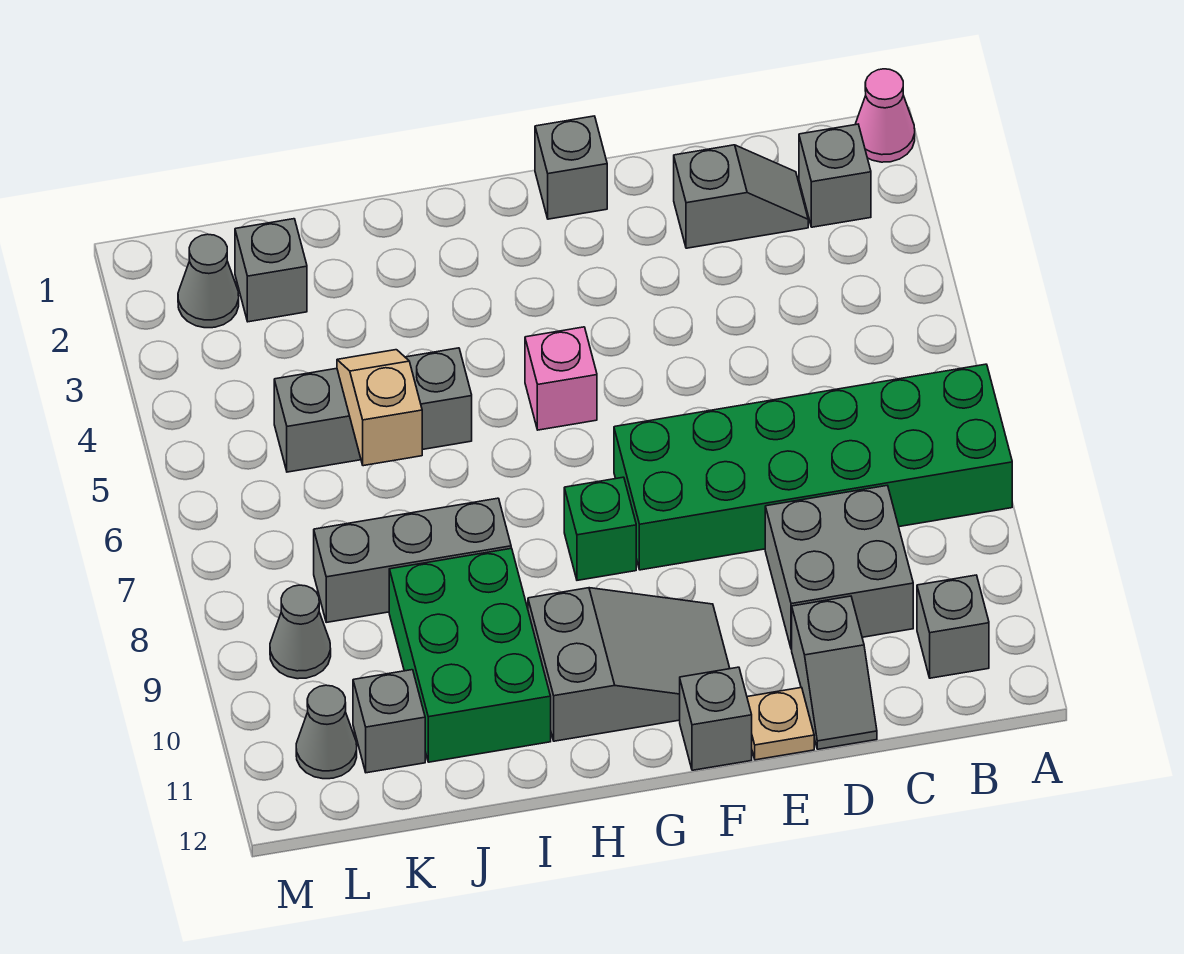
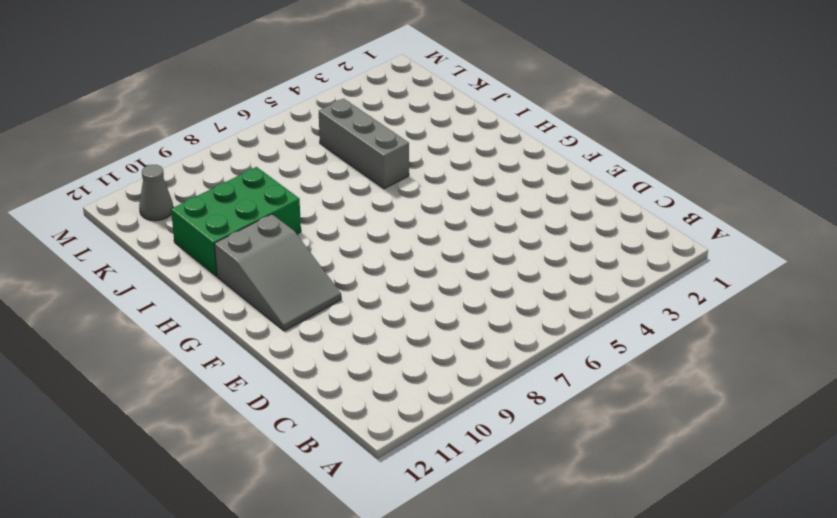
none -> pink cone A1 level 1
none -> green brick A7:F8 level 1
none -> grey brick B2 level 1

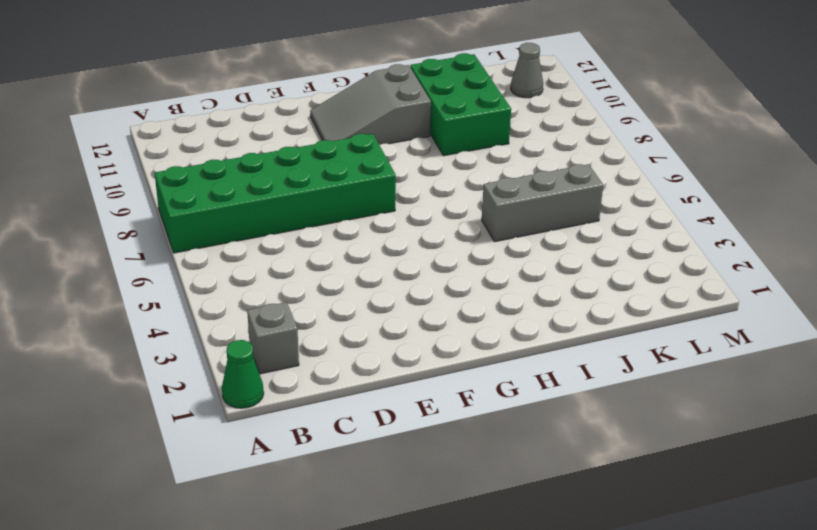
green cone A1 level 1 -> pink cone A1 level 1
none -> grey brick B11 level 1
none -> grey slope C2:D2 level 1 top D
none -> grey brick C9:D10 level 1

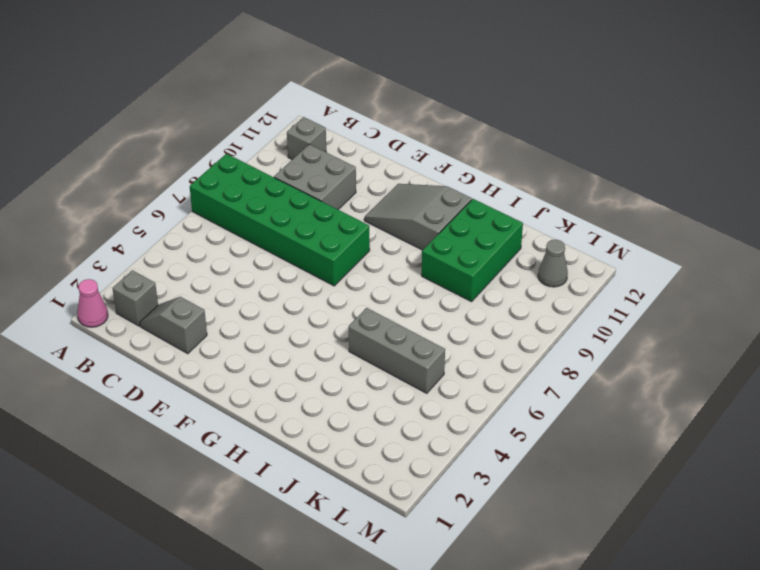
none -> grey slope D11:D12 level 1 top 11
none -> tan plate E12 level 1
none -> grey brick F1 level 1

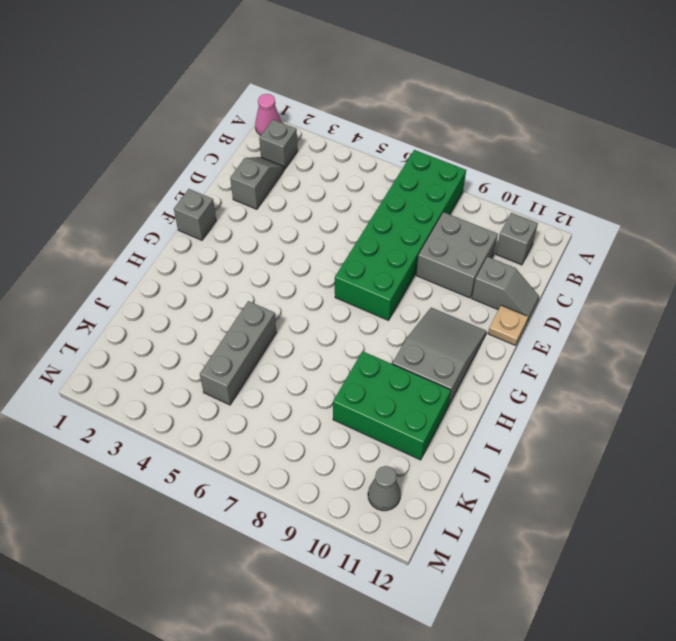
none -> grey brick F12 level 1
none -> pink brick G5 level 1
none -> green brick G8 level 1

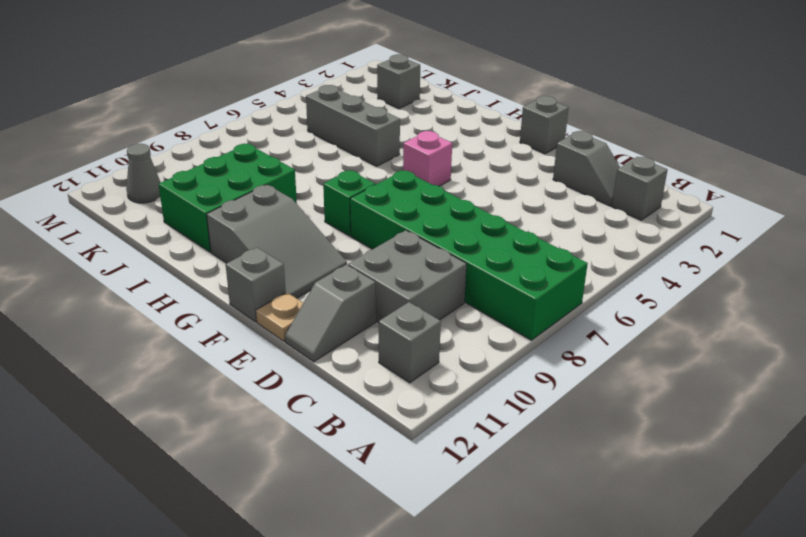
none -> pink cone A1 level 1
none -> grey brick I8:K8 level 1
none -> grey brick K11 level 1

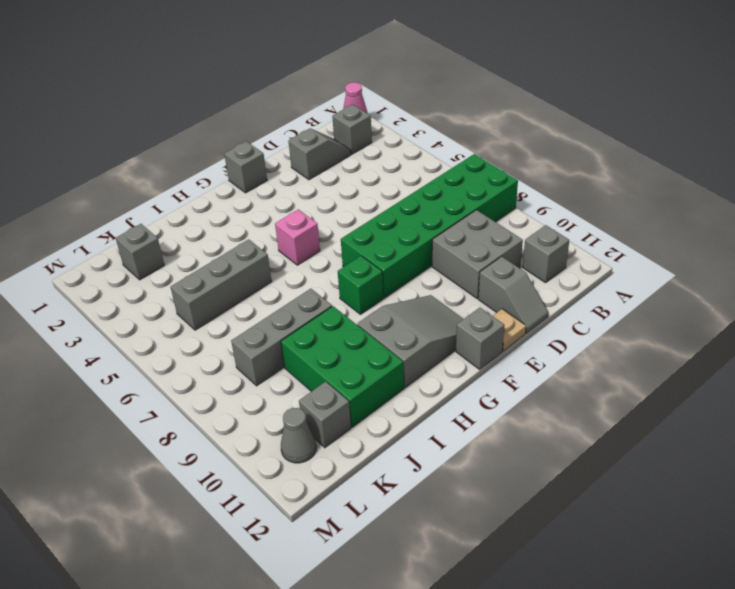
none -> grey cone L2 level 1
none -> grey cone L9 level 1
none -> tan slope J5:J6 level 2 top 6

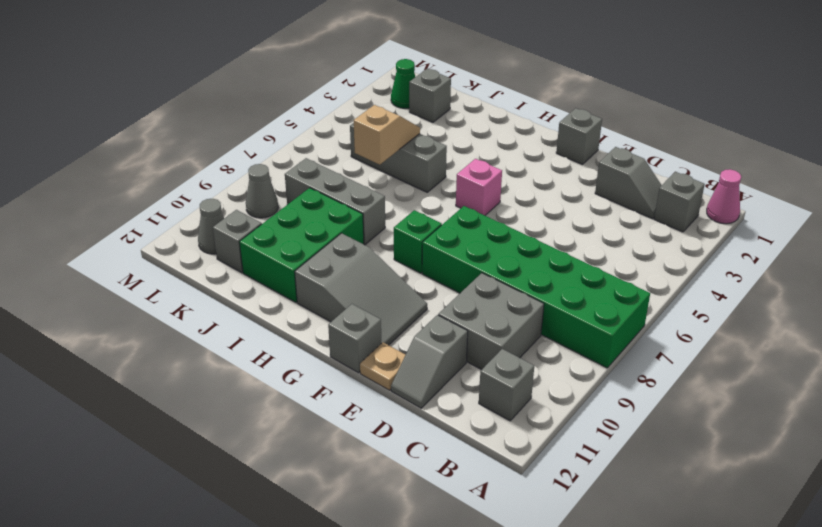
green cone L2 level 1 -> grey cone L2 level 1

